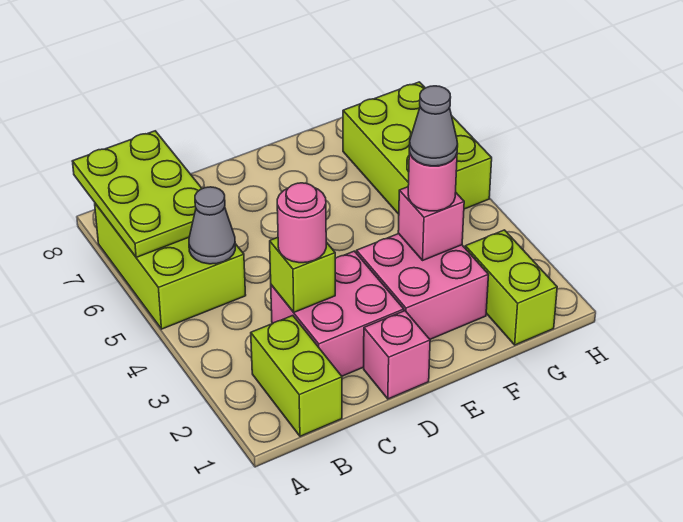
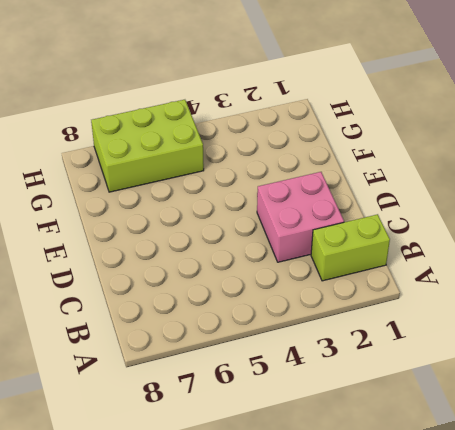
none -> lime brick A5:B7 level 1
none -> pink brick D1 level 1
none -> pink brick E2:F3 level 1

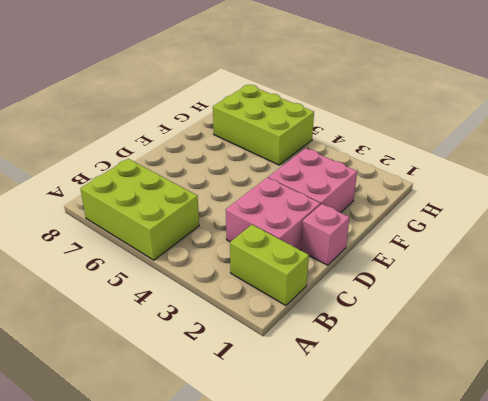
none -> lime brick G1:G2 level 1
none -> lime plate A6:B8 level 2
none -> grey cone B5 level 2

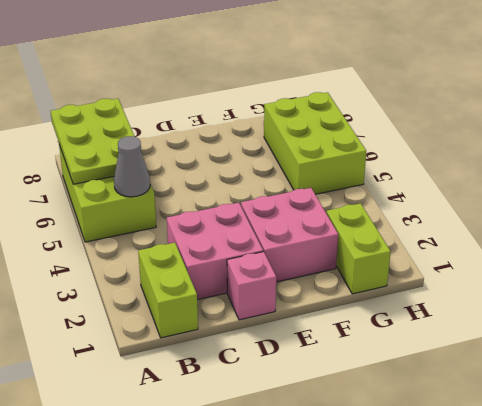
none -> lime brick C3 level 2
none -> pink brick F3 level 2
none -> pink round brick C3 level 3

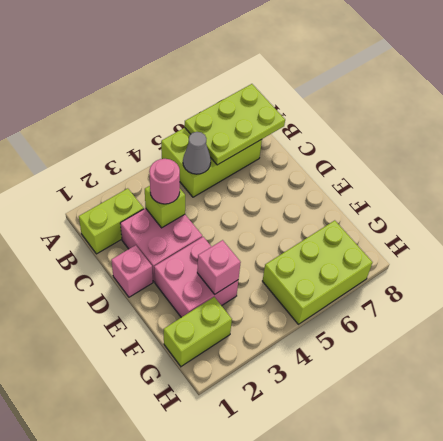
none -> pink round brick F3 level 3
none -> grey cone F3 level 4

